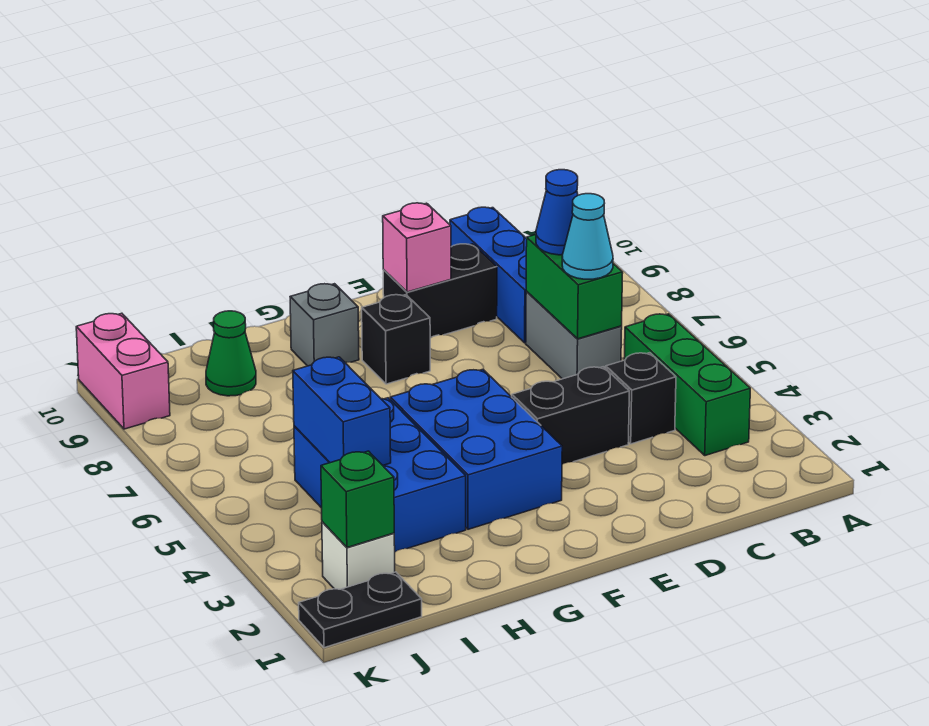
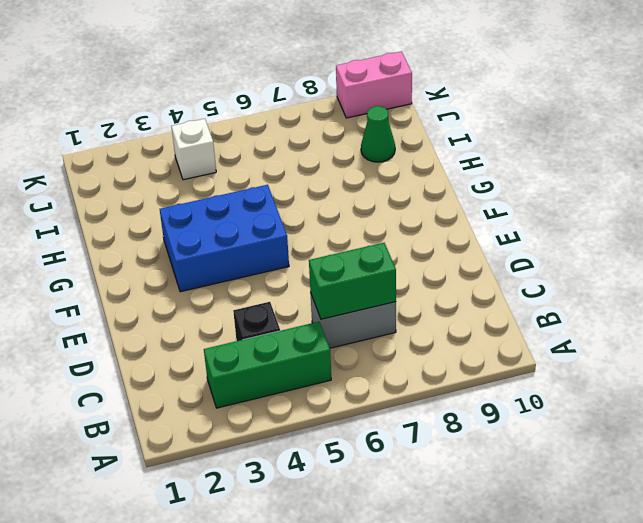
white brick J4 level 1 -> white brick J2 level 1
none -> blue brick C8:C10 level 1
none -> black brick D4:E4 level 1
none -> black brick D9:E9 level 1

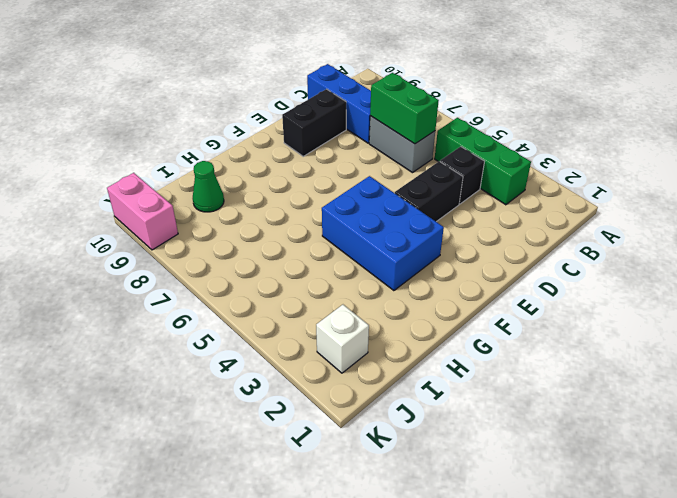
none -> black brick F8 level 1
none -> grey brick G9 level 1
none -> blue brick H3:I5 level 1

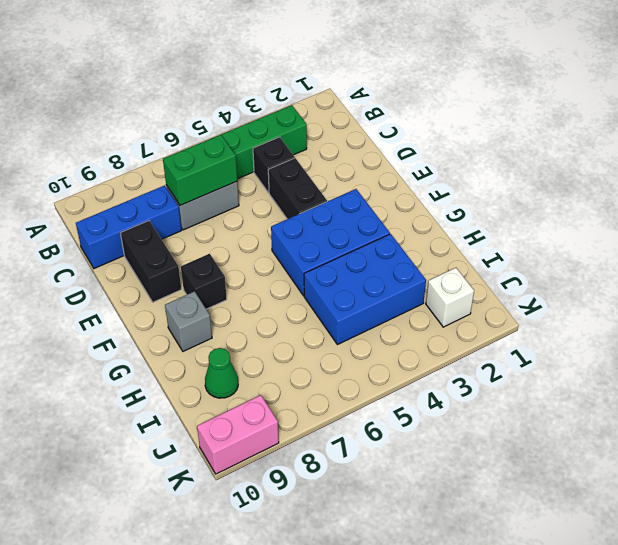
none -> black plate J1:K1 level 1
none -> pink brick E9 level 2
none -> blue brick I4:I5 level 2

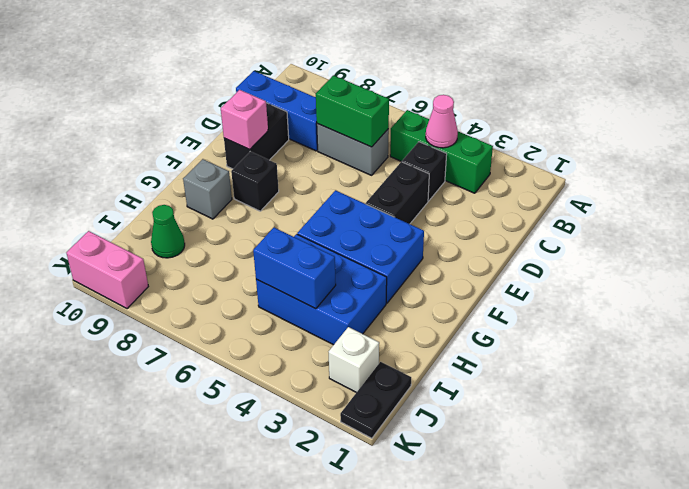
pink cone B4 level 2 -> none
none -> green brick J2 level 2
none -> cyan cone C6 level 3
none -> blue cone C7 level 3

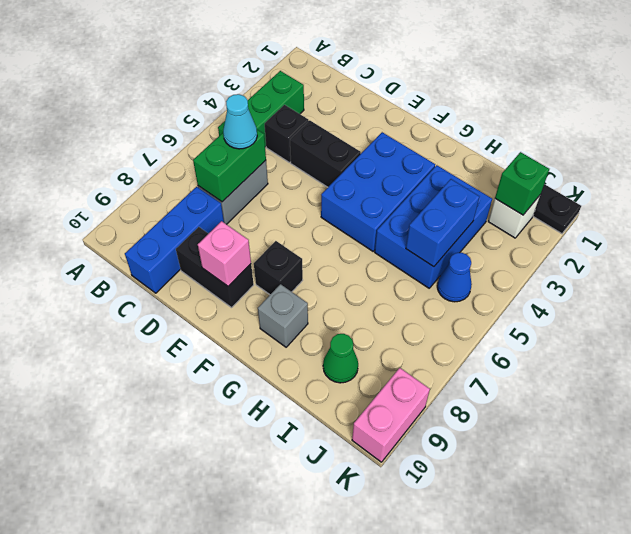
blue cone J5 level 1 -> blue cone C7 level 3

